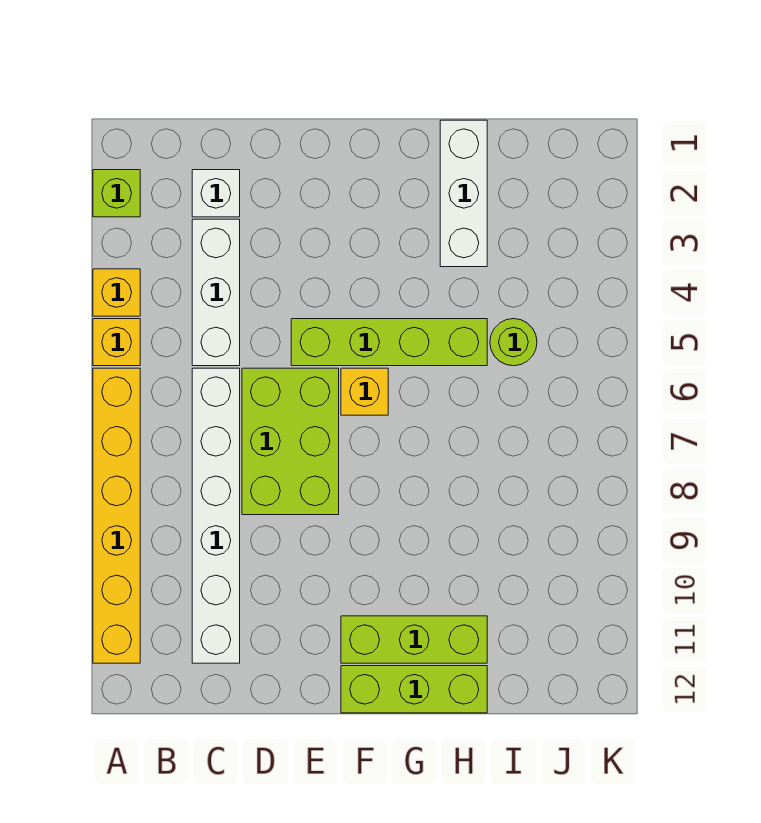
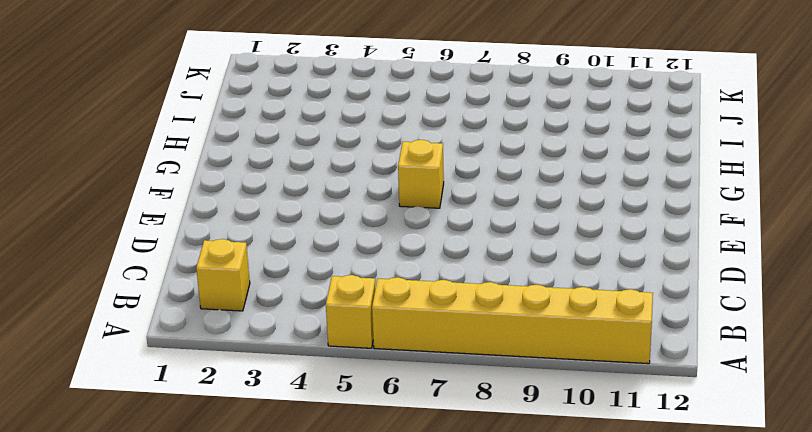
yellow brick B2 level 1 -> yellow brick A4 level 1
none -> lime brick A2 level 1
none -> white brick C2 level 1
none -> white brick C3:C5 level 1

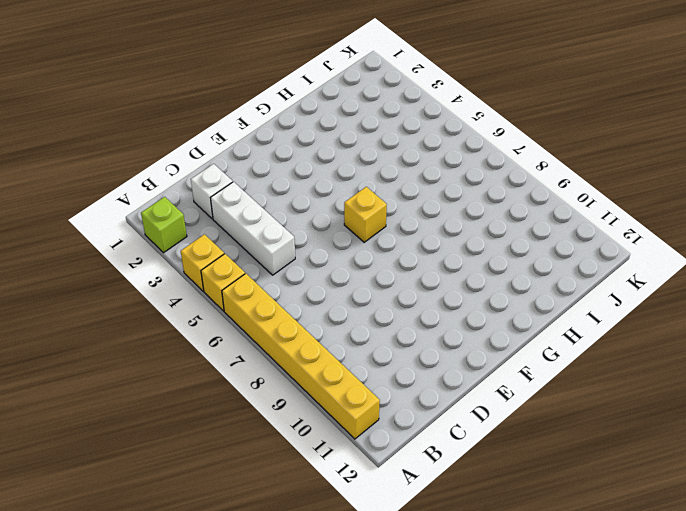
none -> white brick C6:C11 level 1
none -> lime brick D6:E8 level 1
none -> lime brick E5:H5 level 1

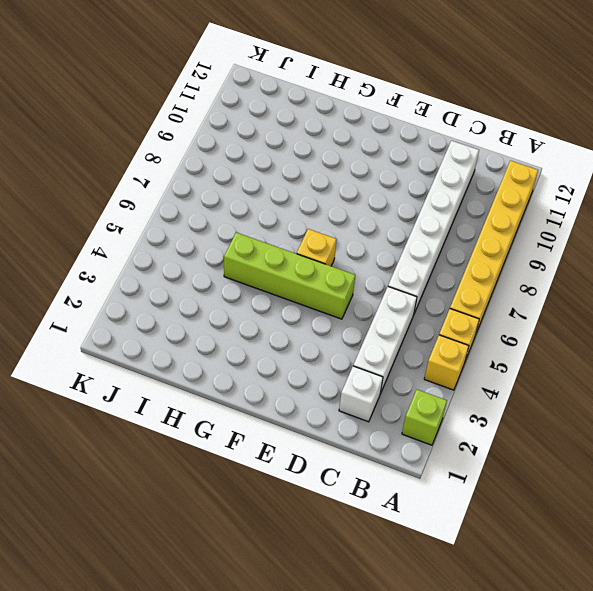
none -> lime brick D6:E8 level 1
none -> lime brick F11:H11 level 1
none -> lime brick F12:H12 level 1

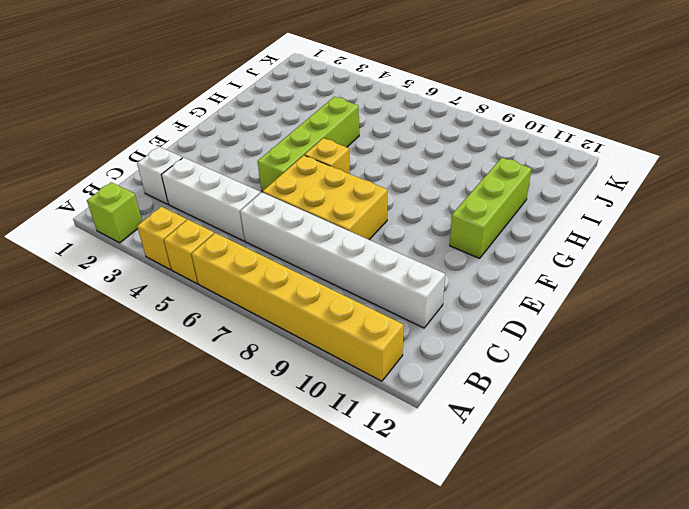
yellow brick D6:E8 level 1 -> lime brick D6:E8 level 1
none -> lime brick F12:H12 level 1
none -> white brick H1:H3 level 1
none -> lime round brick I5 level 1

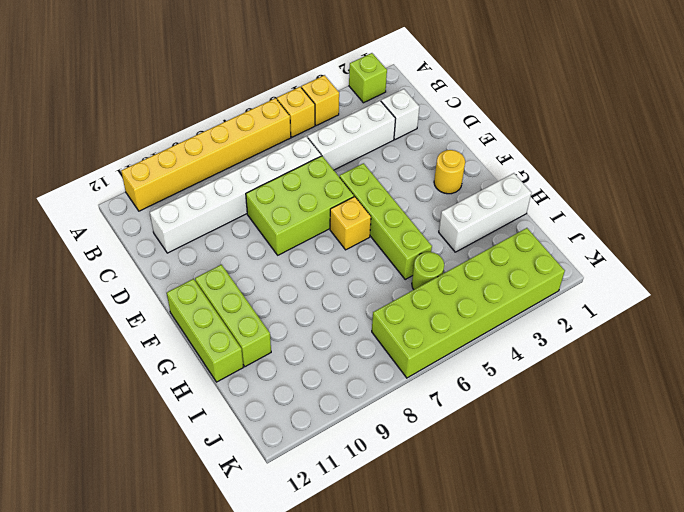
yellow round brick F2 level 1 -> none
lime brick J2:K7 level 1 -> none

